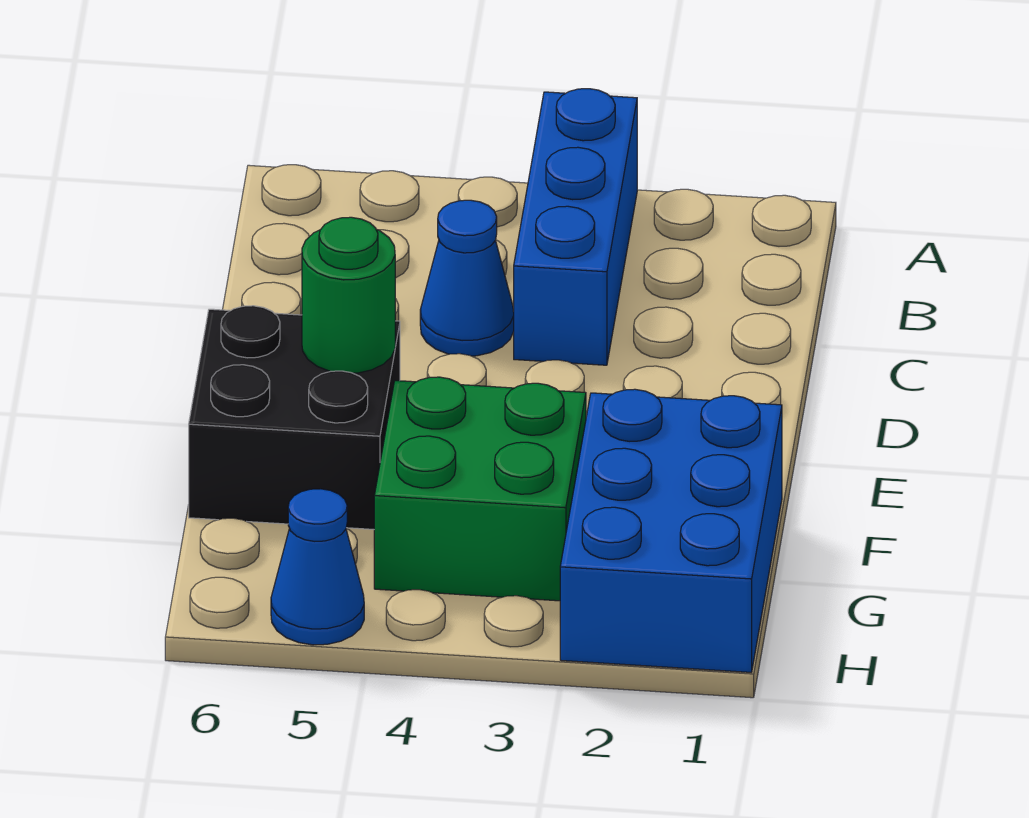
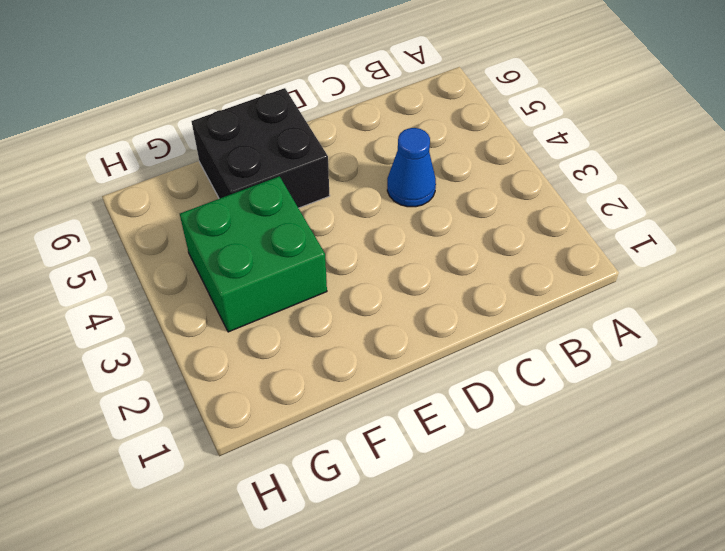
none -> blue brick A3:C3 level 1
none -> blue brick F1:H2 level 1

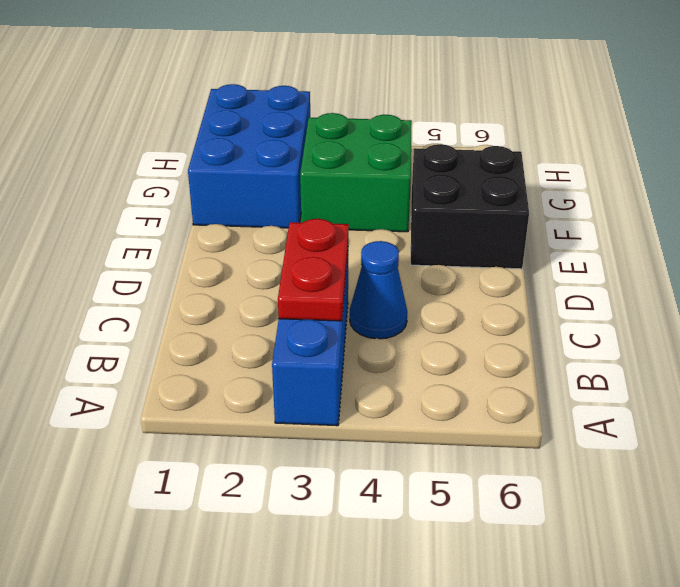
red plate B3:C3 level 2 -> none
none -> blue cone H5 level 1
none -> green round brick E5 level 2

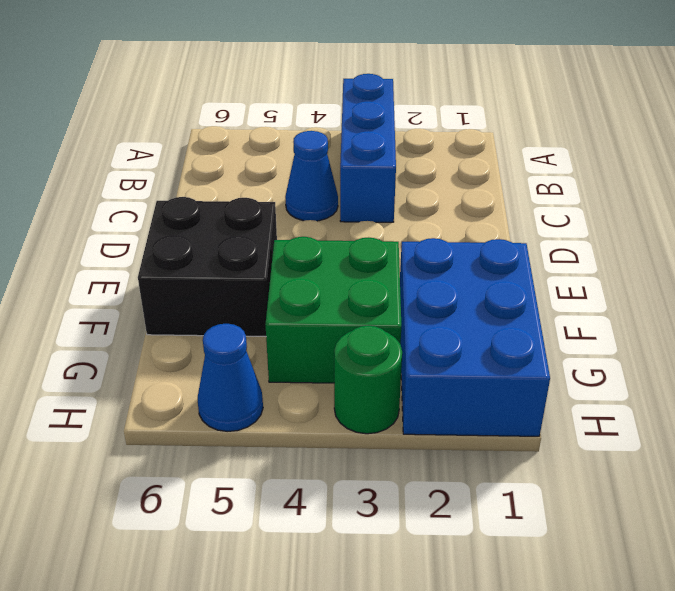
green round brick H3 level 1 -> green round brick E5 level 2

